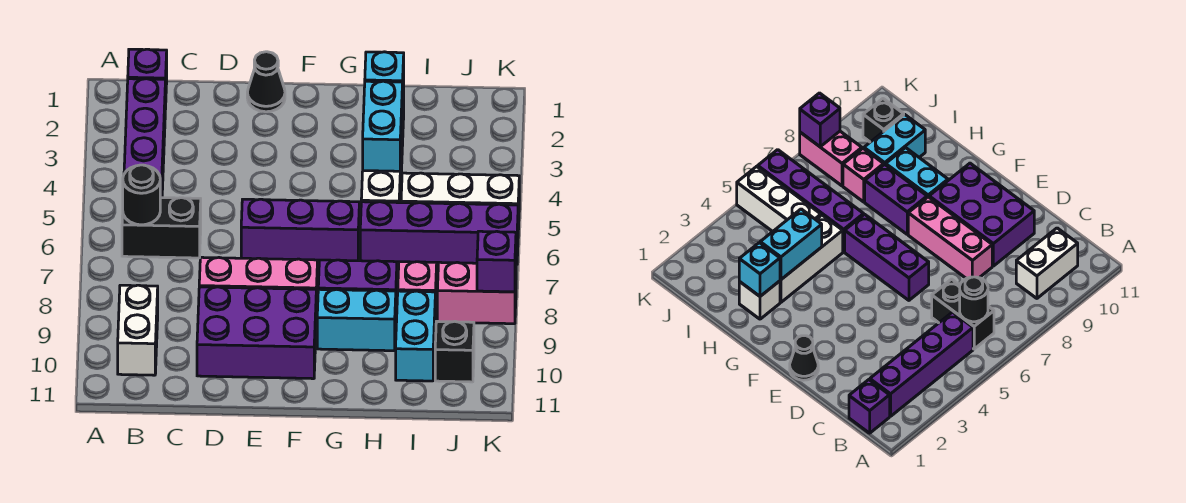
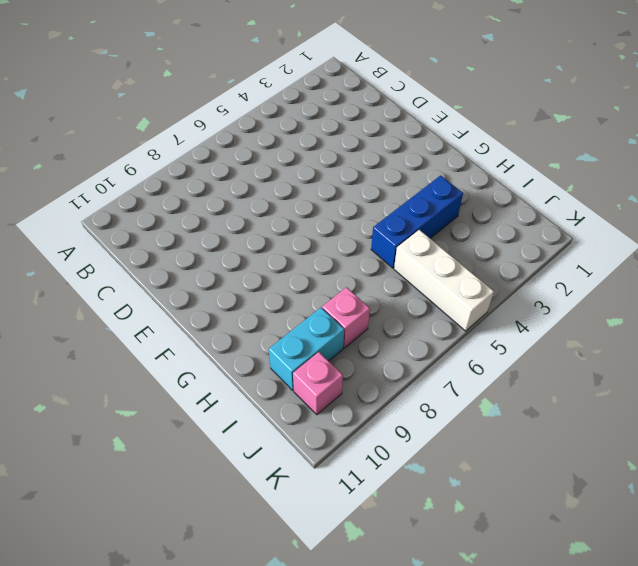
blue brick H3:H5 level 1 -> white brick H3:H5 level 1
pink brick J10 level 1 -> black brick J10 level 1
none -> purple brick B1 level 1
none -> purple brick B2:B5 level 1
none -> black brick B6:C6 level 1

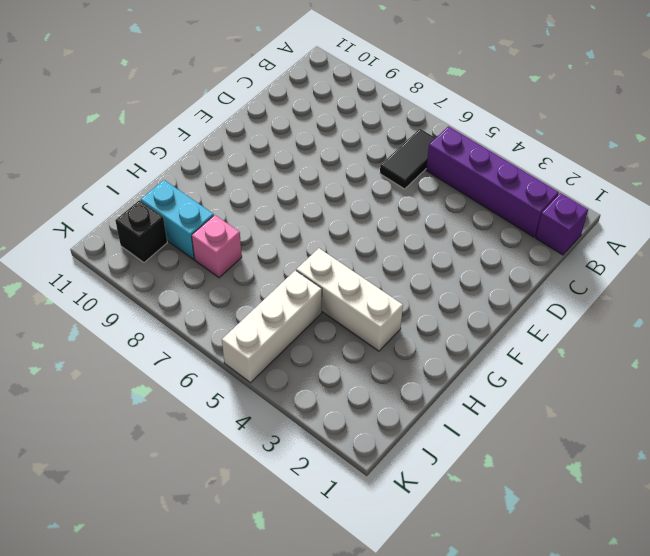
black tile B6:C6 level 1 -> black brick B6:C6 level 1
none -> white brick B9:B10 level 1
none -> pink brick D8:F8 level 1
none -> purple brick D9:F10 level 1

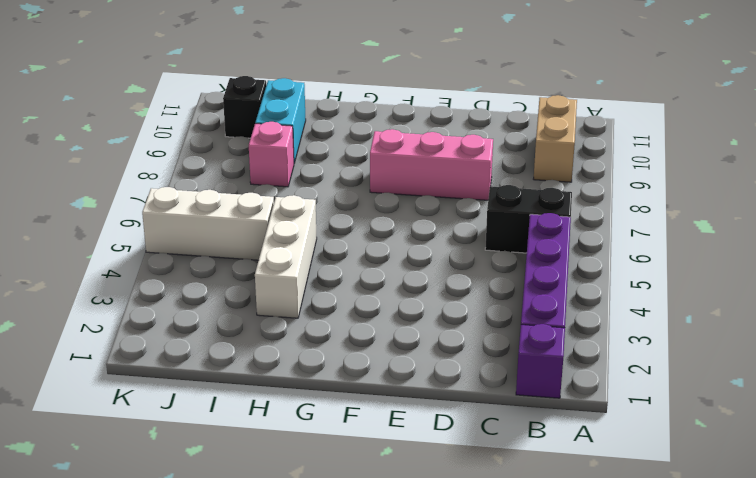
tan brick B9:B10 level 1 -> white brick B9:B10 level 1
none -> purple brick D9:F10 level 1
none -> black cone E1 level 1
none -> purple brick E6:G6 level 1

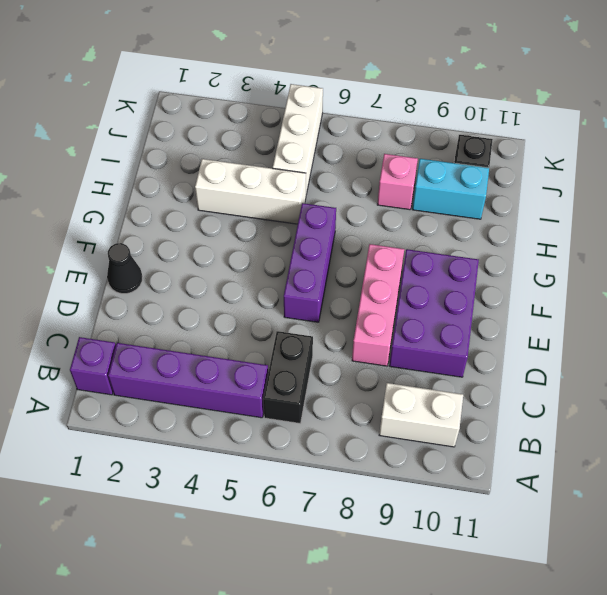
none -> purple brick G8:H8 level 1
none -> cyan brick G9:H9 level 1
none -> white brick H2 level 1

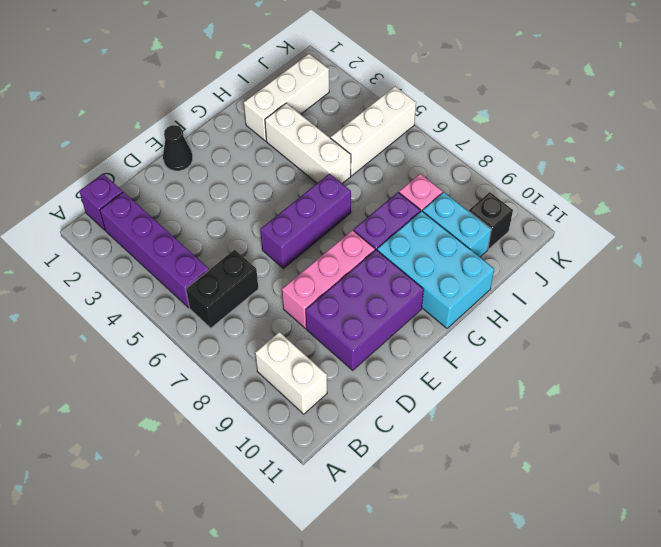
cyan brick G9:H11 level 1 -> cyan brick G9:H9 level 1
white brick H2:J2 level 1 -> white brick H2 level 1
none -> purple brick H6:K6 level 1
none -> pink brick J8:K8 level 1
none -> black round brick B6 level 2

